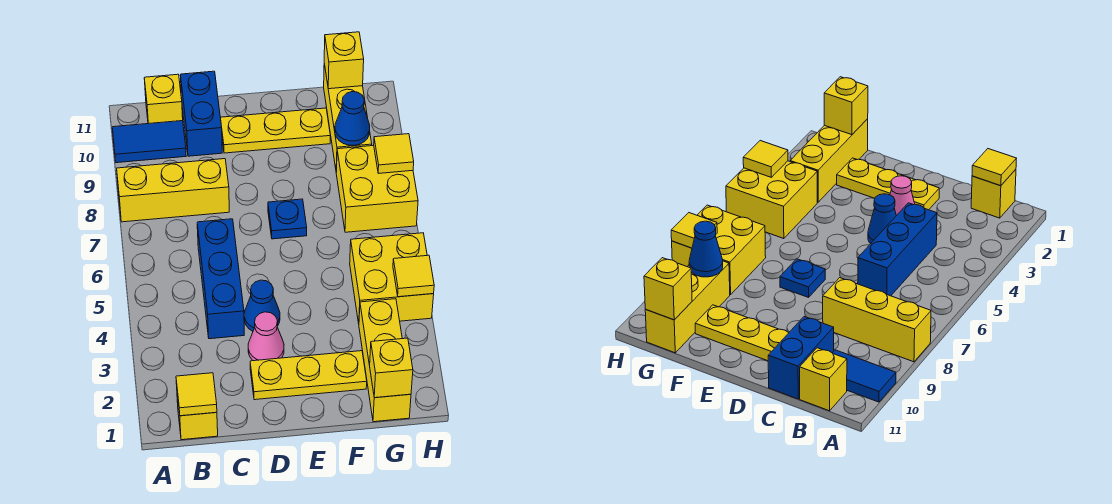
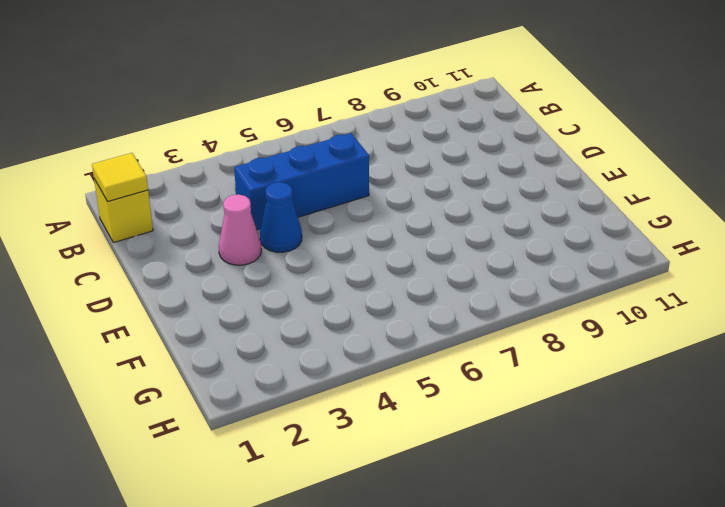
none -> yellow brick A8:C8 level 1
none -> blue tile A10:B10 level 1
none -> yellow brick B11 level 1

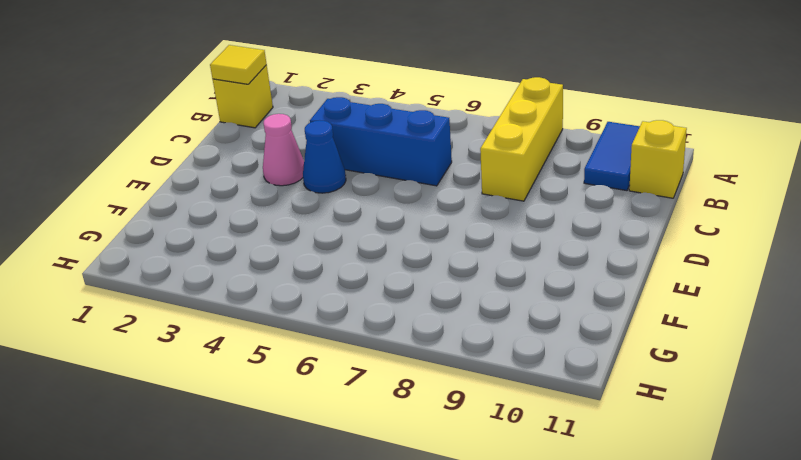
none -> blue brick C10:C11 level 1
none -> yellow plate D2:F2 level 1
none -> yellow plate D10:F10 level 1

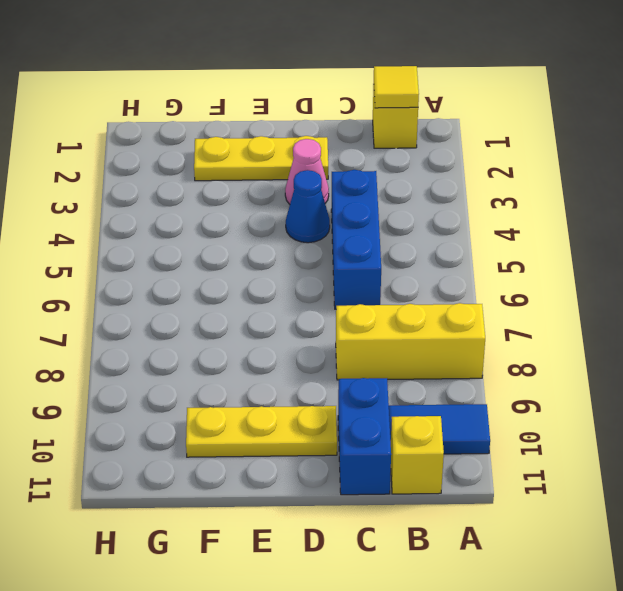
none -> blue plate E7 level 1
none -> yellow brick G1:G3 level 1
none -> yellow brick G4:H5 level 1

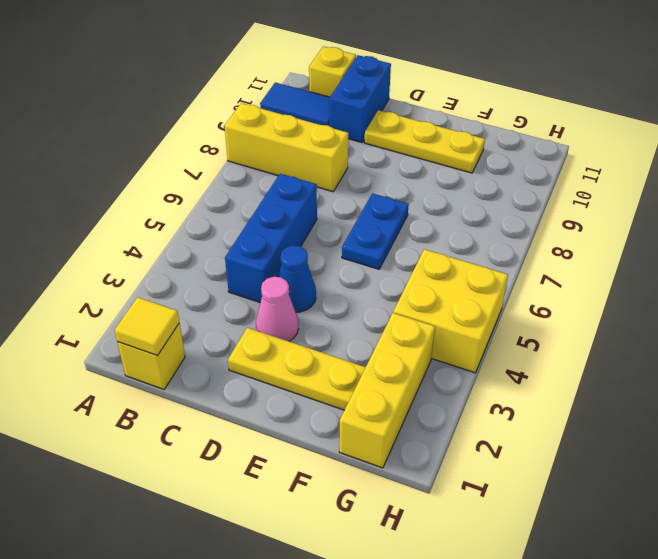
blue plate E6:E7 level 1 -> blue plate E7 level 1
none -> yellow brick G7:H8 level 1
none -> yellow brick G9:G11 level 1
none -> yellow brick G1 level 2

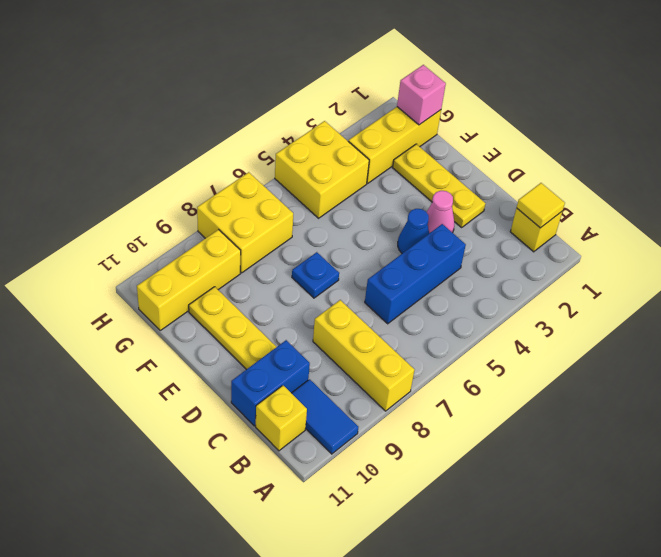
pink brick G1 level 2 -> yellow brick G1 level 2
none -> blue cone G9 level 2
none -> yellow brick G11 level 2
none -> yellow tile H4 level 2

